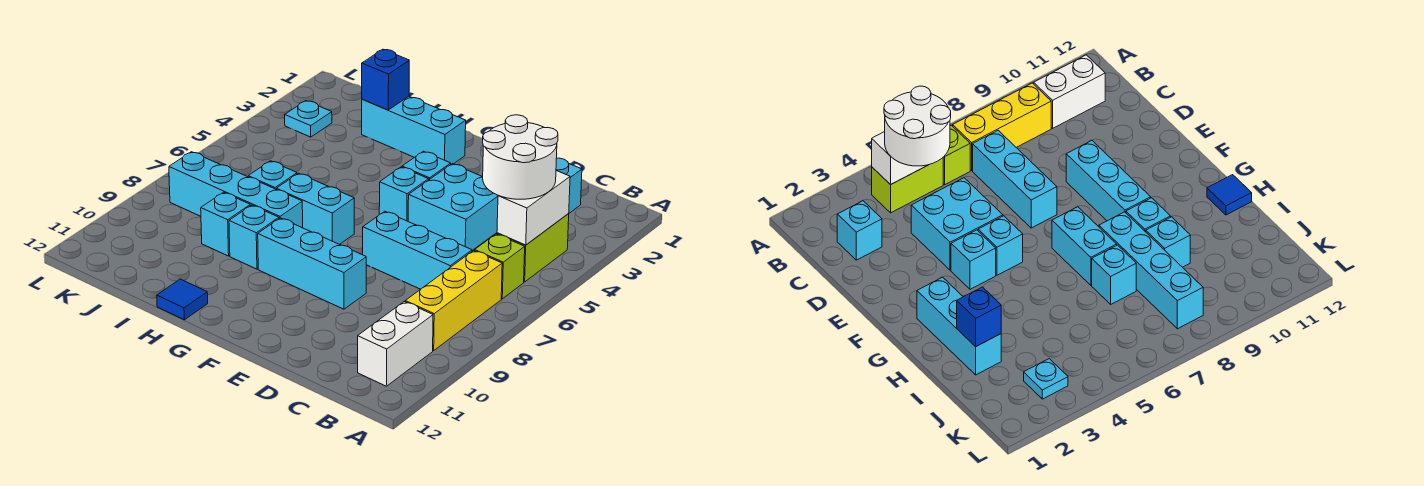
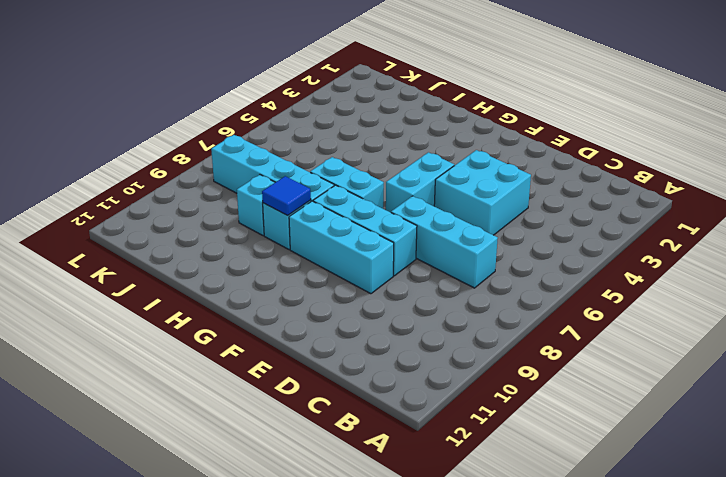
cyan brick E8:G8 level 1 -> cyan brick G2:I2 level 1
cyan brick F5:F6 level 1 -> cyan brick F5 level 1
blue tile H9 level 2 -> blue tile H12 level 1
none -> lime brick B4:B5 level 1
none -> lime brick B6 level 1
none -> yellow brick B7:B9 level 1

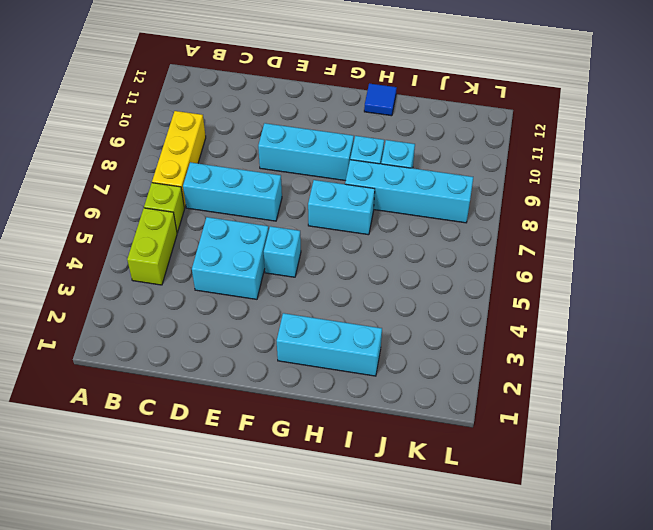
none -> white brick B10:B11 level 1
none -> cyan brick C2 level 1
none -> cyan brick F4 level 1

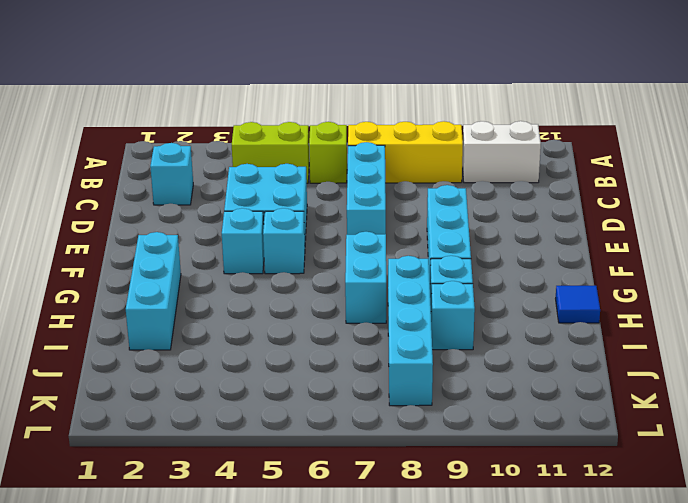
none -> cyan brick I7 level 1
none -> cyan plate K3 level 1
none -> white brick B4:B5 level 2

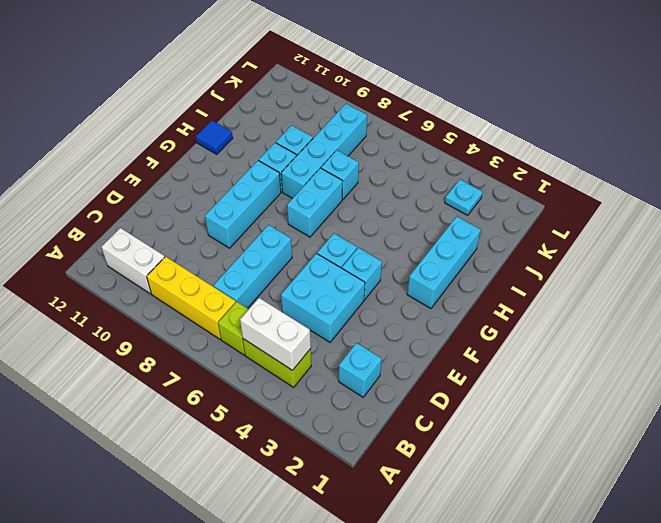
none -> blue brick I2 level 2
none -> white round brick B4:C5 level 3

